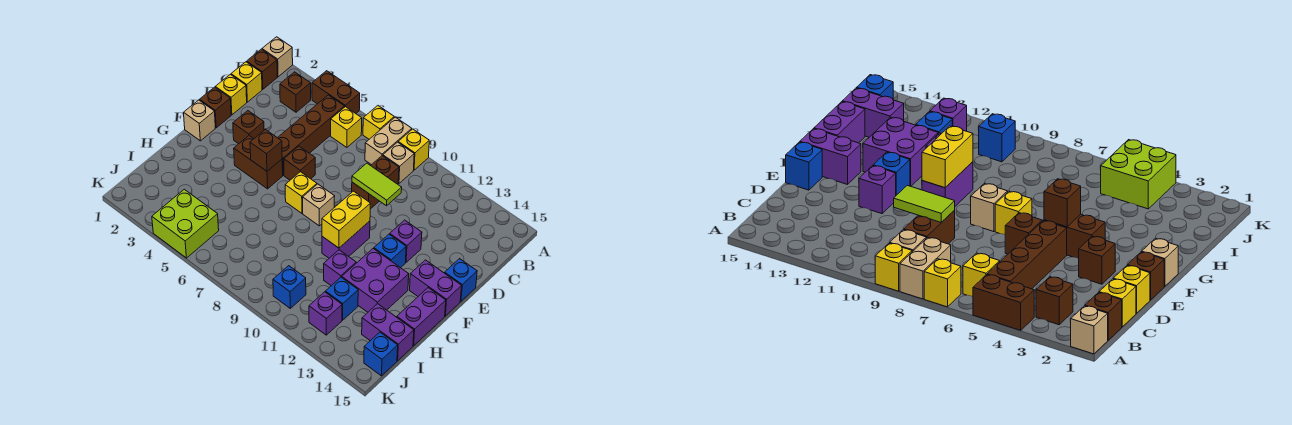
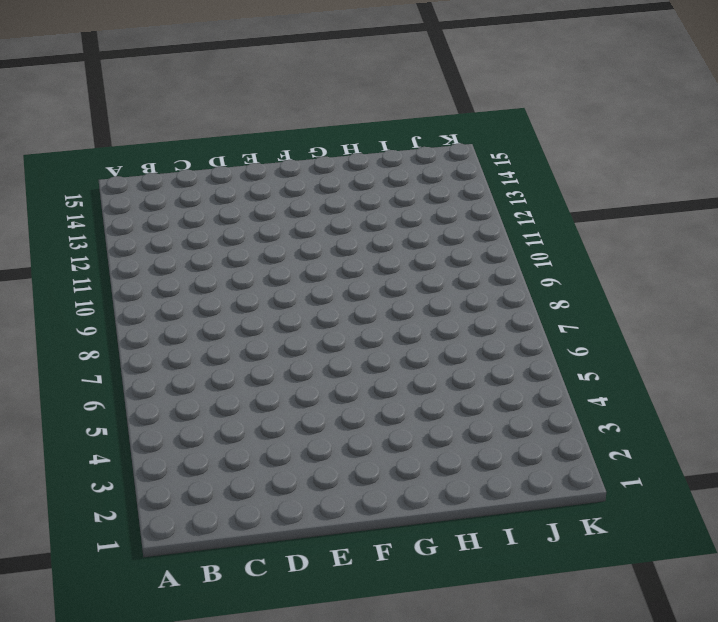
none -> tan brick A1 level 1
none -> brown brick A4:A5 level 1
none -> yellow brick A7 level 1
none -> tan brick A8:B8 level 1

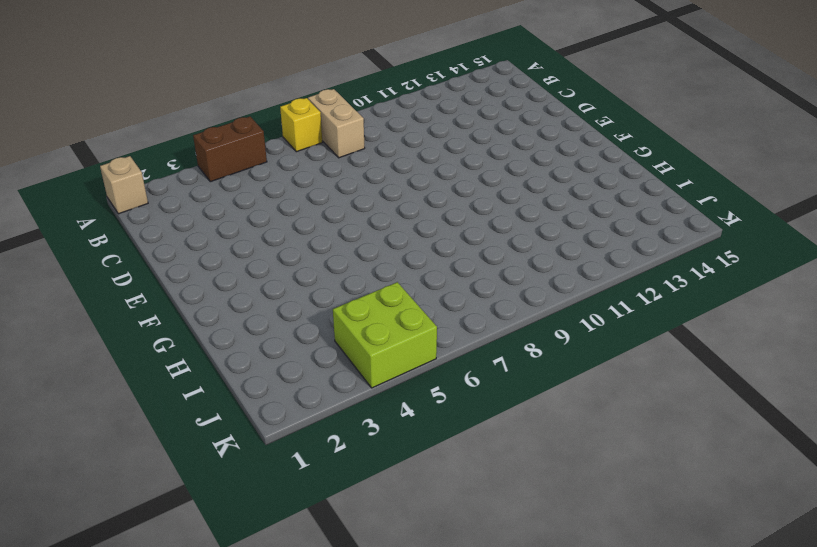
none -> yellow brick A9 level 1
none -> brown brick B1 level 1
none -> brown brick B3 level 1
none -> brown brick B5:E5 level 1

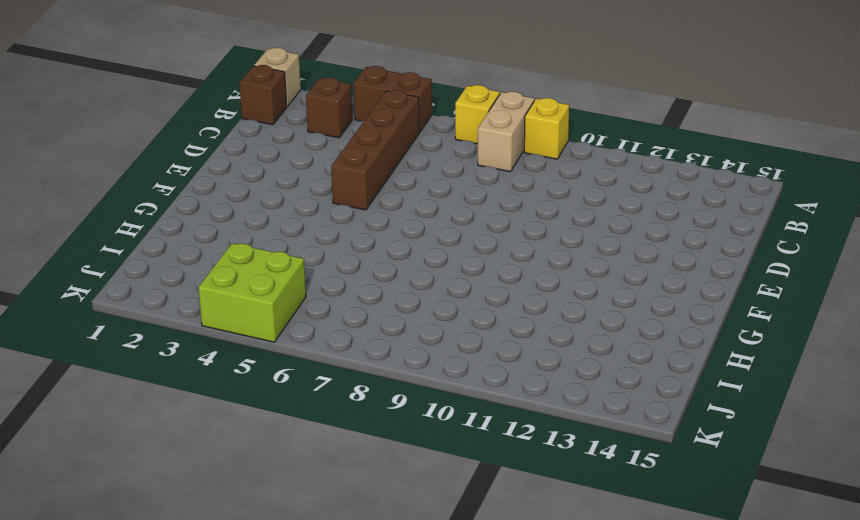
none -> yellow brick B6 level 1
none -> tan brick B9 level 1
none -> yellow brick C1 level 1
none -> brown brick C9:D9 level 1

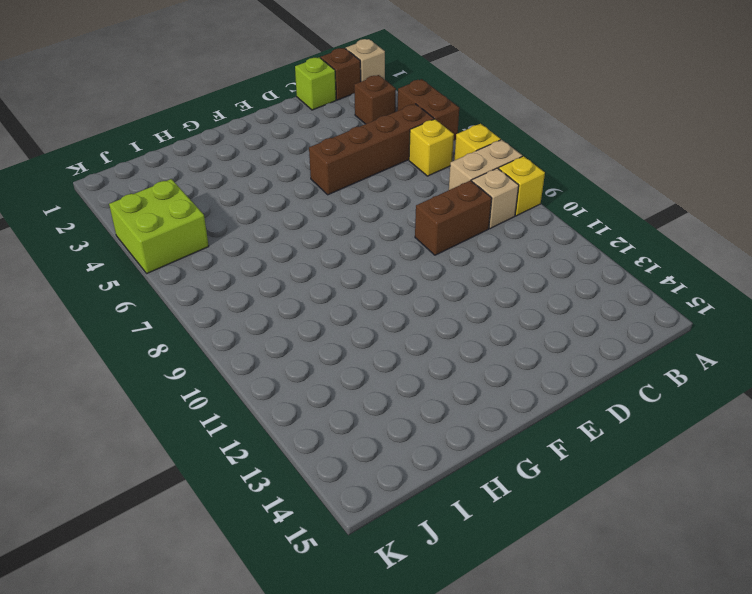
lime brick C1 level 1 -> yellow brick C1 level 1
none -> yellow brick D1 level 1
none -> brown brick E1 level 1
none -> brown brick E3 level 1
none -> brown brick E6 level 1

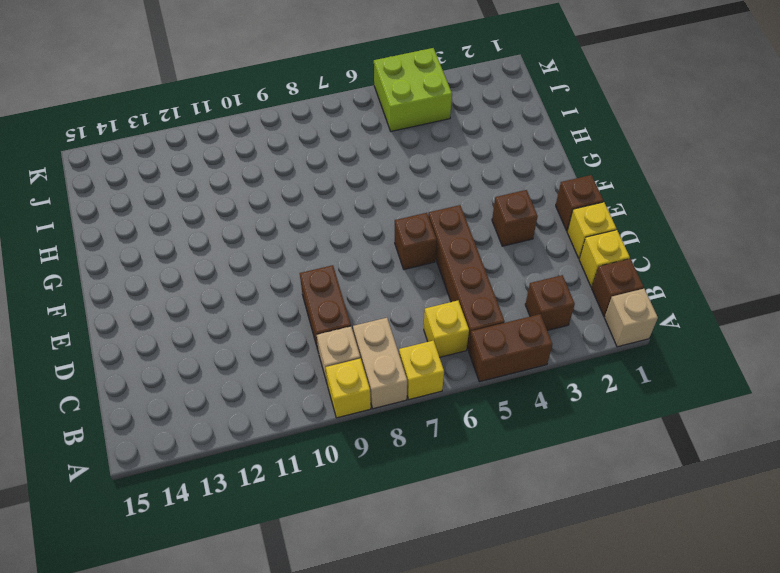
none -> purple brick E12 level 1
none -> blue brick E15 level 1
none -> tan brick F1 level 1
none -> brown brick F4:F5 level 1

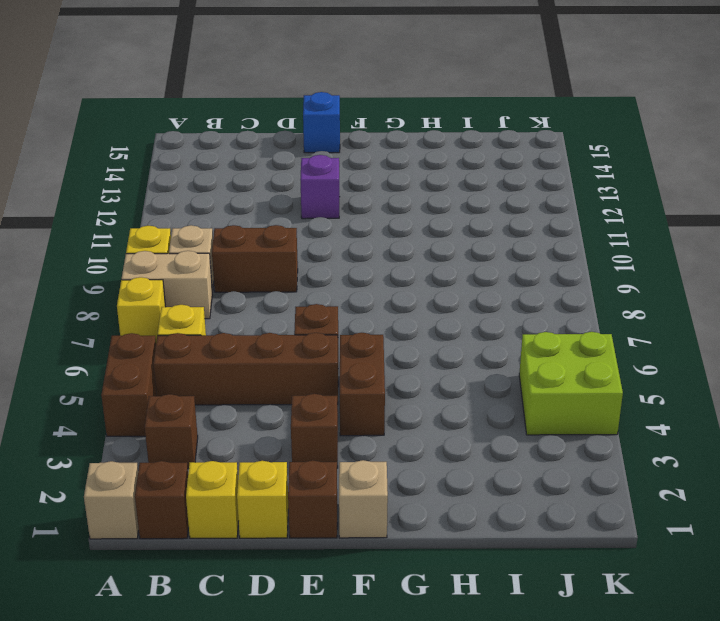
none -> yellow brick F7 level 1
none -> tan brick F8 level 1
none -> purple brick F10:G10 level 1
none -> blue brick F12 level 1

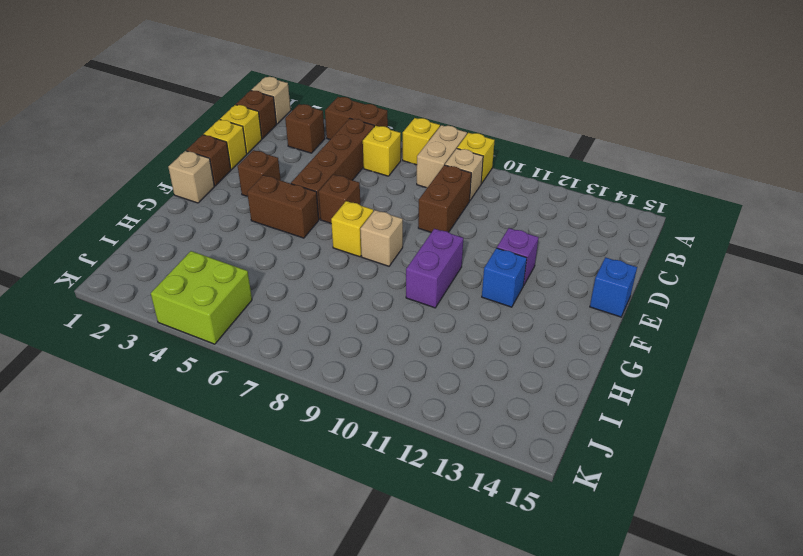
none -> purple brick F14:F15 level 1
none -> purple brick G12:H13 level 1
none -> purple brick G15:H15 level 1
none -> purple brick H11 level 1

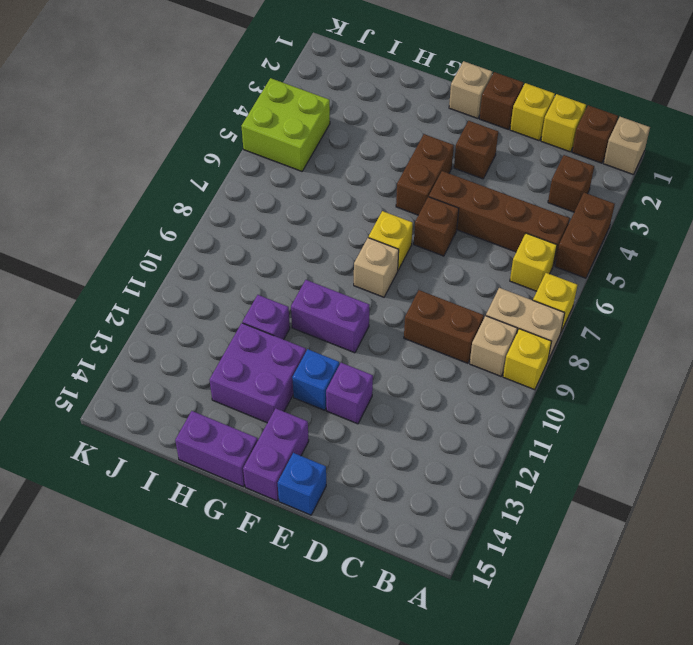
none -> blue brick I12 level 1
none -> purple brick I14:I15 level 1
none -> blue brick J10 level 1
none -> purple brick J12 level 1

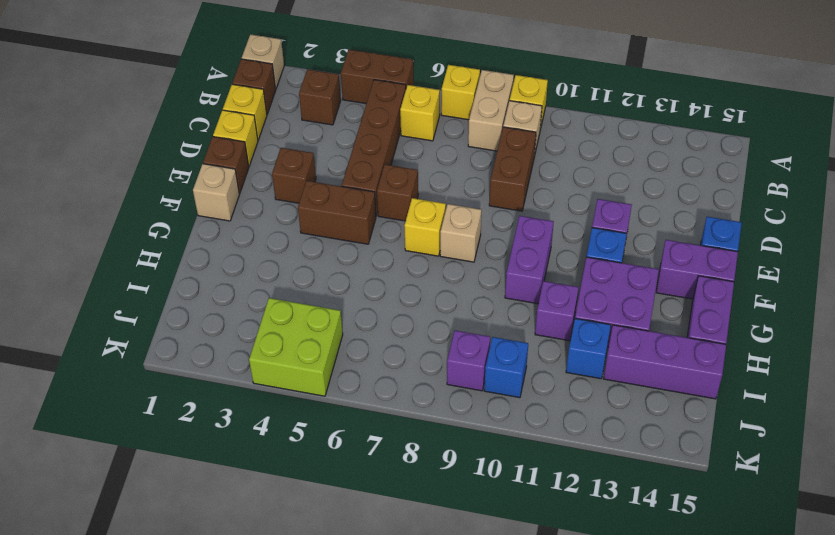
purple brick I13:I15 level 1 -> purple brick I14:I15 level 1
purple brick J9 level 1 -> purple brick J12 level 1
none -> blue brick J15 level 1
none -> lime tile D9:D10 level 2
none -> brown brick F5 level 2
none -> yellow brick F10:G10 level 2

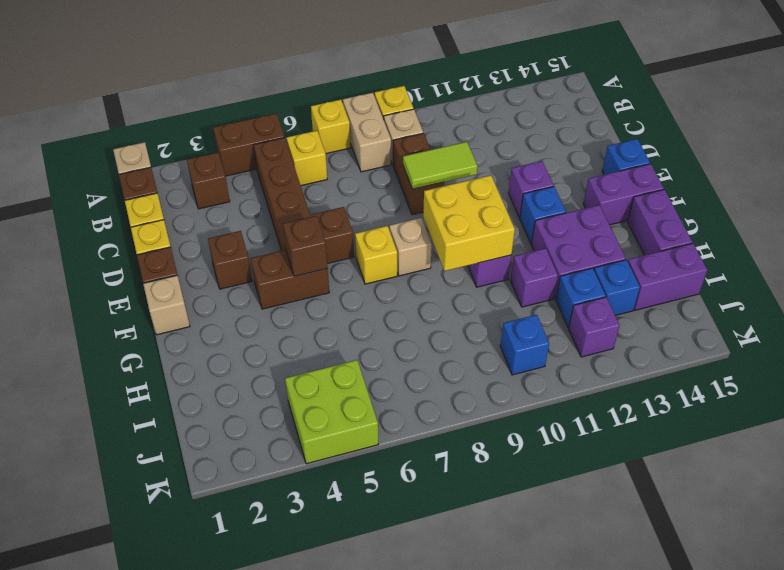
yellow brick F9:G10 level 2 -> yellow brick F10:G10 level 2
blue brick I13 level 1 -> blue brick J15 level 1

